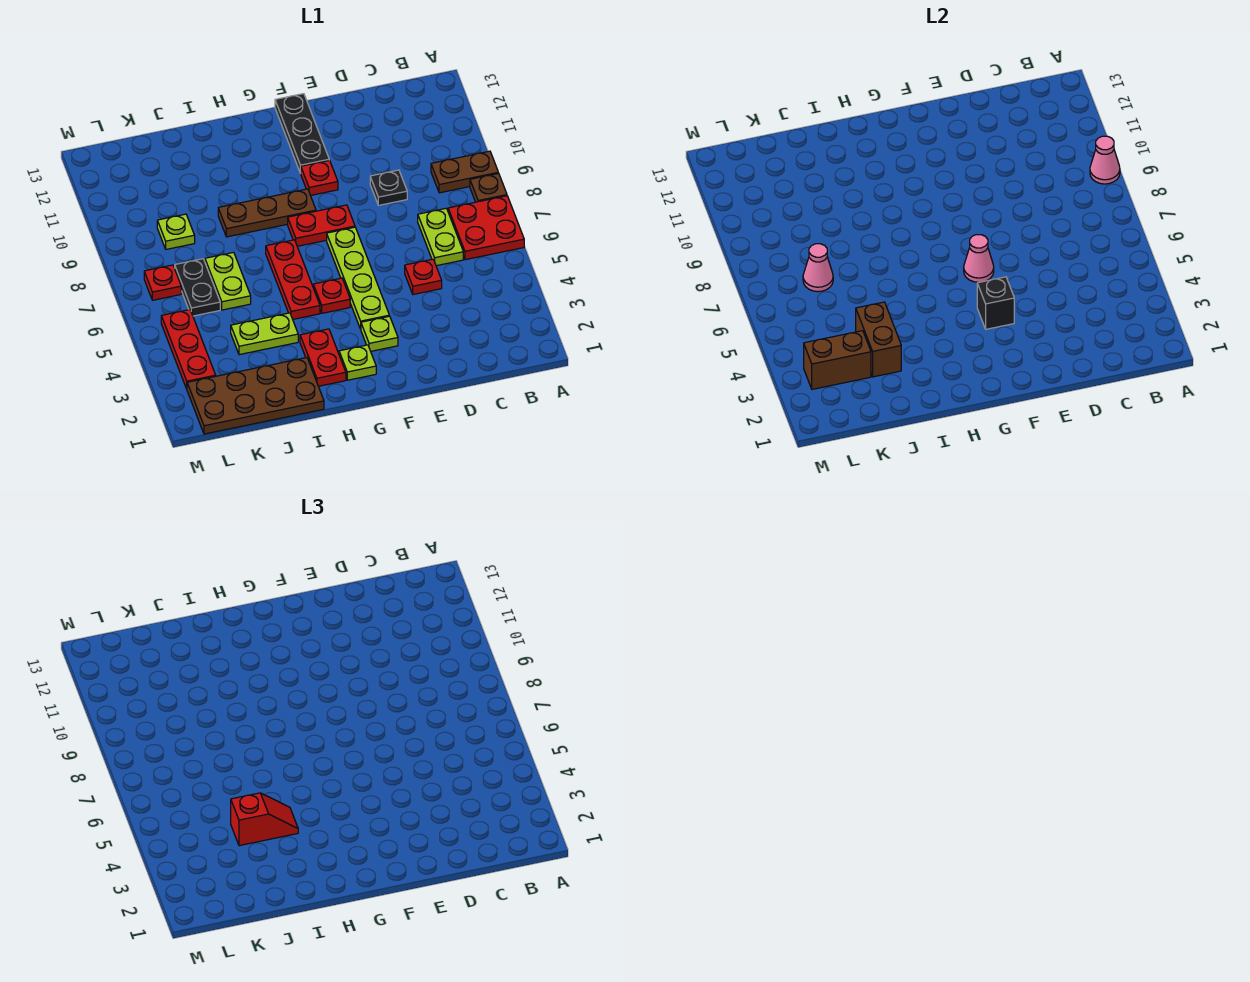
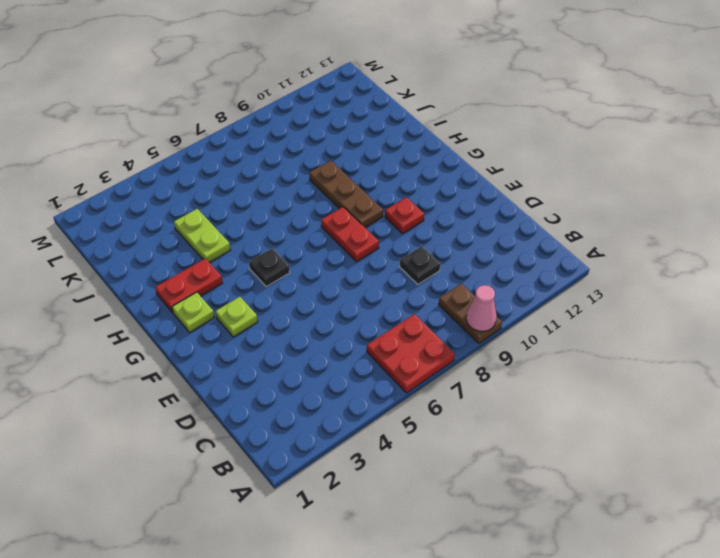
black plate G5 level 1 -> red plate G5 level 1
none -> brown plate A8 level 1
none -> lime plate C6:C7 level 1
none -> red plate D5 level 1
none -> lime plate F4:F7 level 1

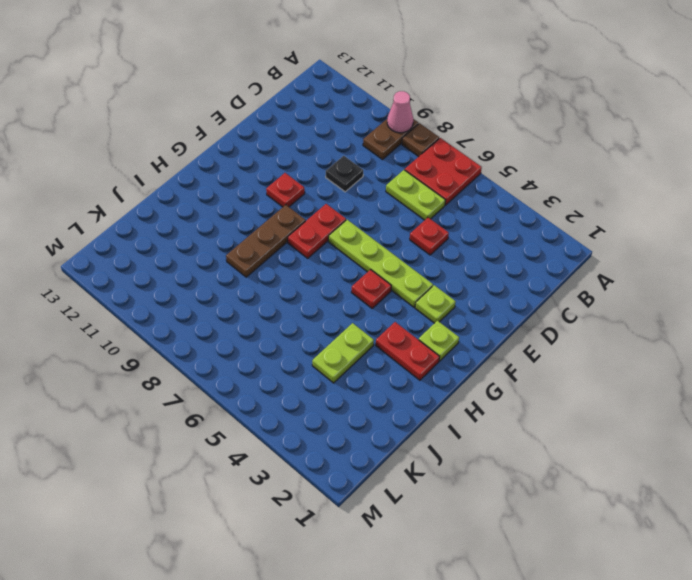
none -> black plate F11:F13 level 1
none -> red plate H5:H7 level 1
none -> brown plate I1:L2 level 1
none -> lime plate J6:J7 level 1

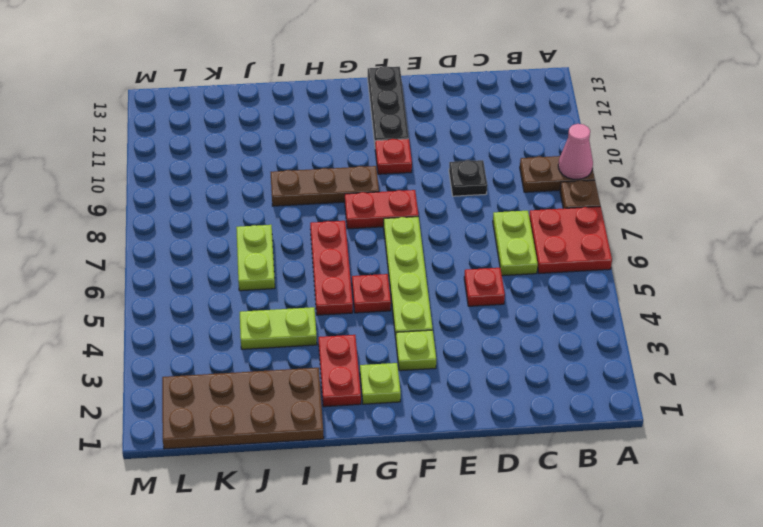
none -> black plate K6:K7 level 1
none -> lime plate K9 level 1
none -> red plate L3:L5 level 1
none -> red plate L7 level 1

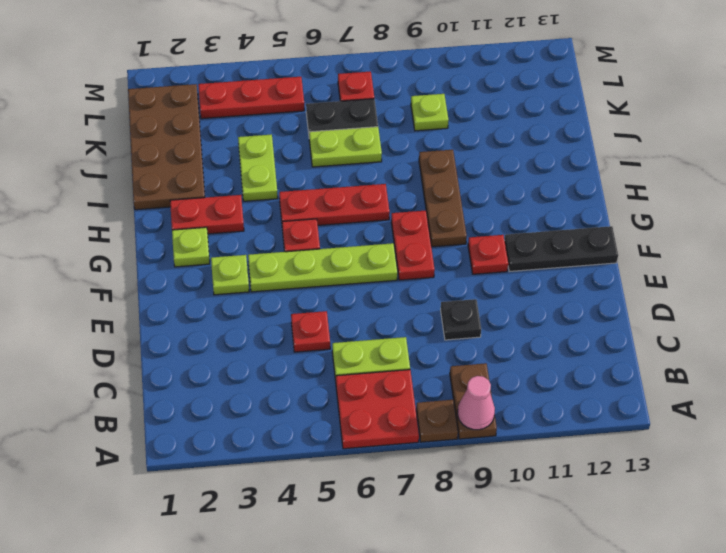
none -> black brick F4 level 2
none -> pink cone F6 level 2
none -> brown brick J3:J4 level 2
none -> brown brick K3:L3 level 2

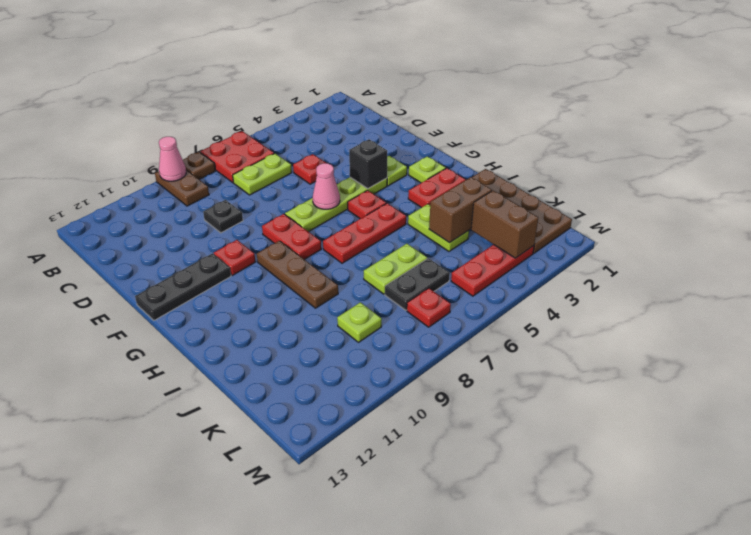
none -> pink cone K7 level 2
none -> red slope I4:J4 level 3 top J

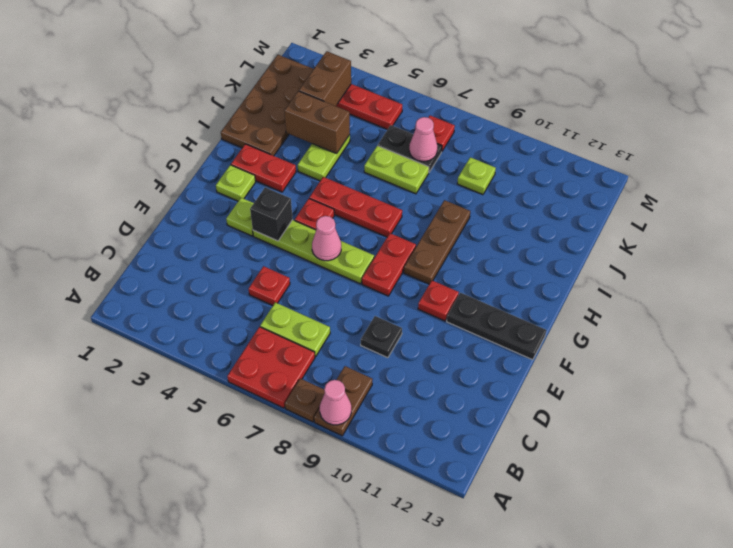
none -> red slope I4:J4 level 3 top J

